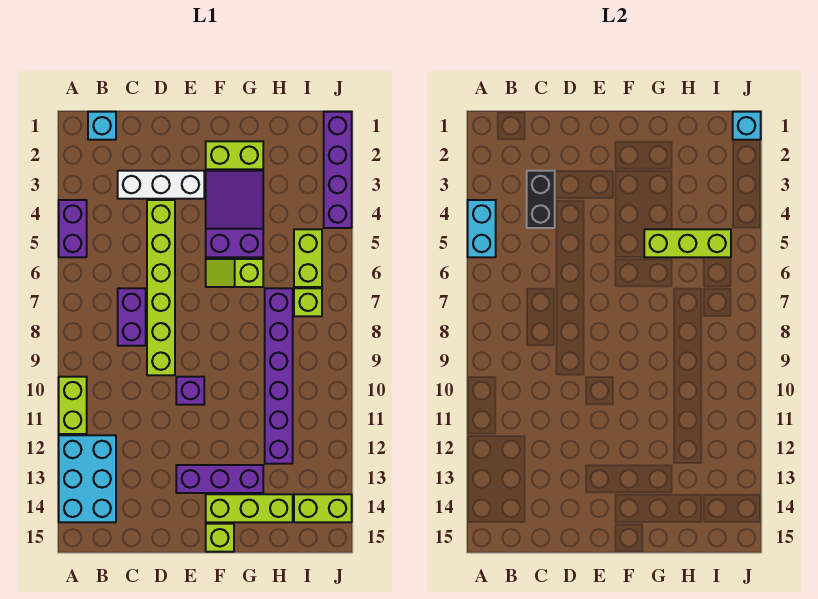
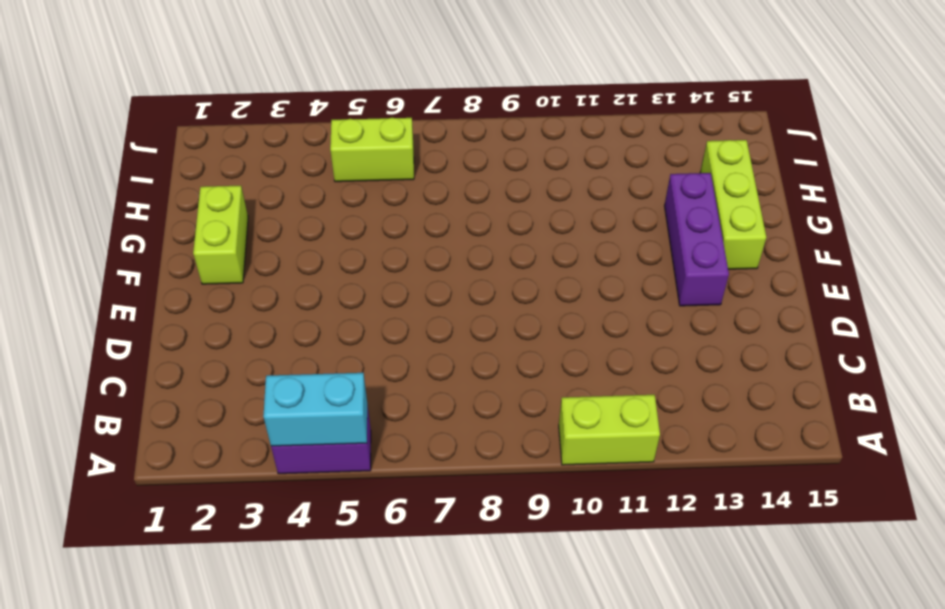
none -> cyan brick A12:B14 level 1
none -> cyan brick B1 level 1
none -> white brick C3:E3 level 1

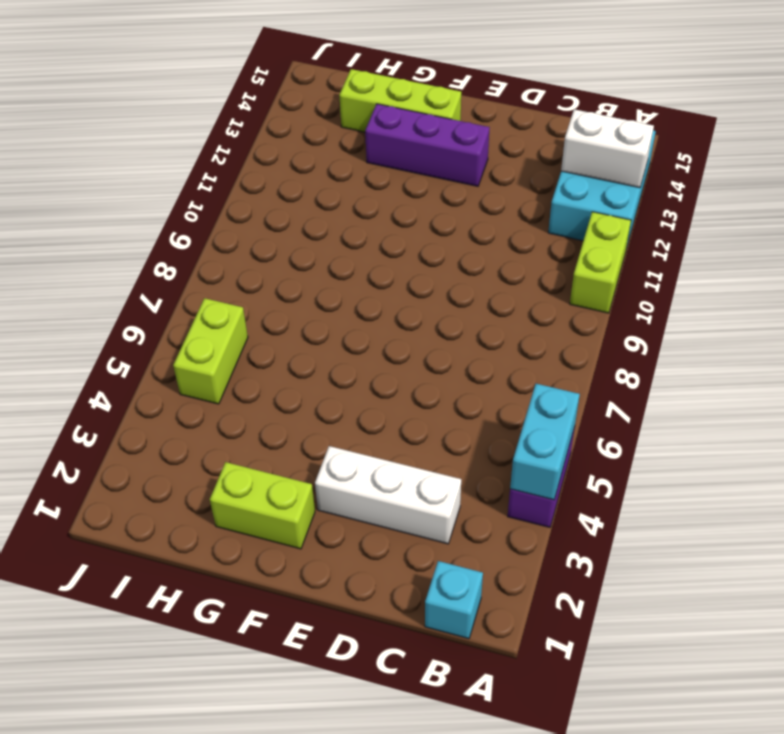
white brick A13:B13 level 2 -> none
none -> purple brick C7:C8 level 1
none -> lime brick D4:D9 level 1
none -> purple brick E10 level 1

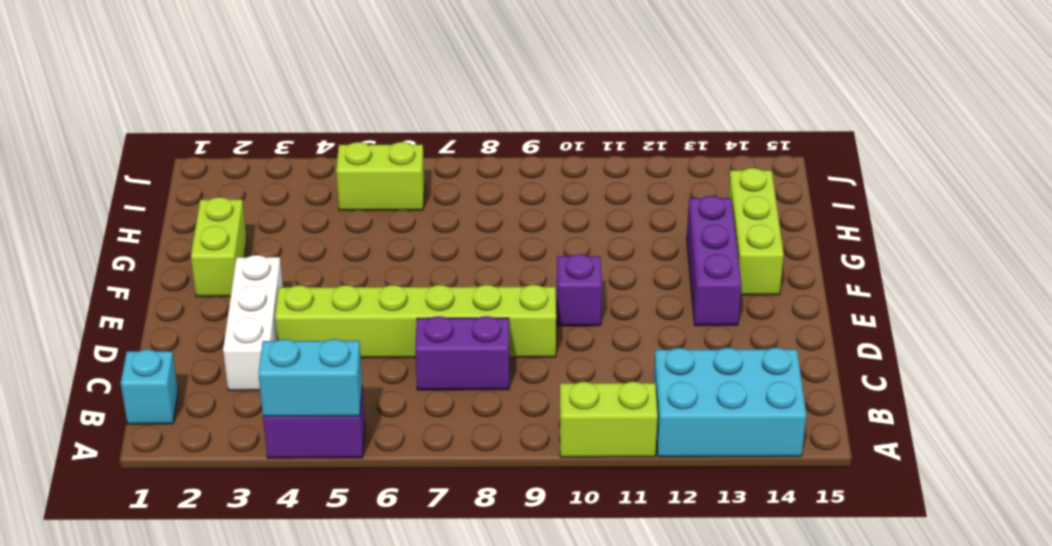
none -> purple slope F3:G5 level 1 top 5
none -> lime slope F6:G6 level 1 top G
none -> lime brick F15 level 1

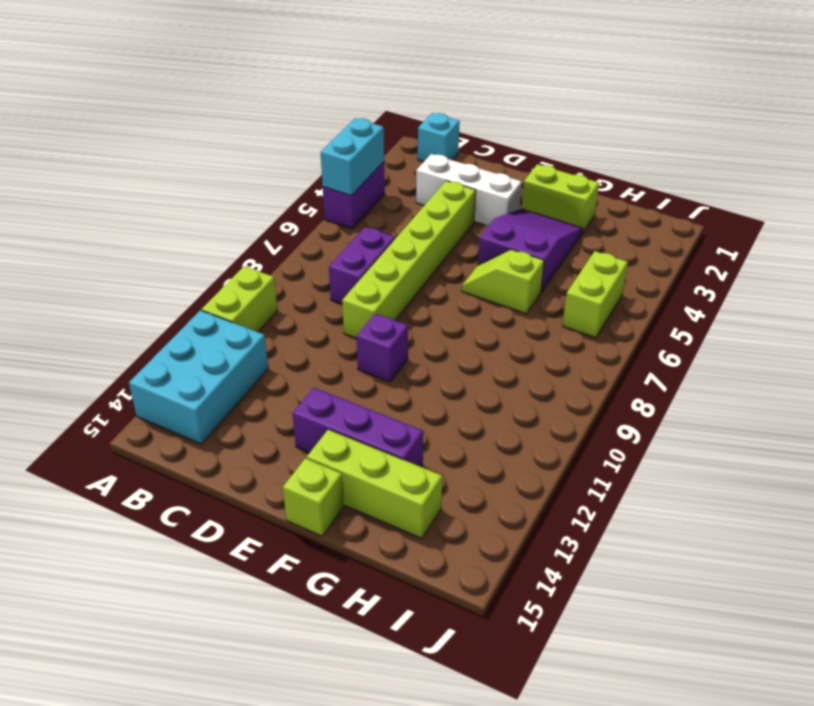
none -> purple brick H7:H12 level 1
none -> lime brick I7 level 1
none -> lime brick I14:J14 level 1

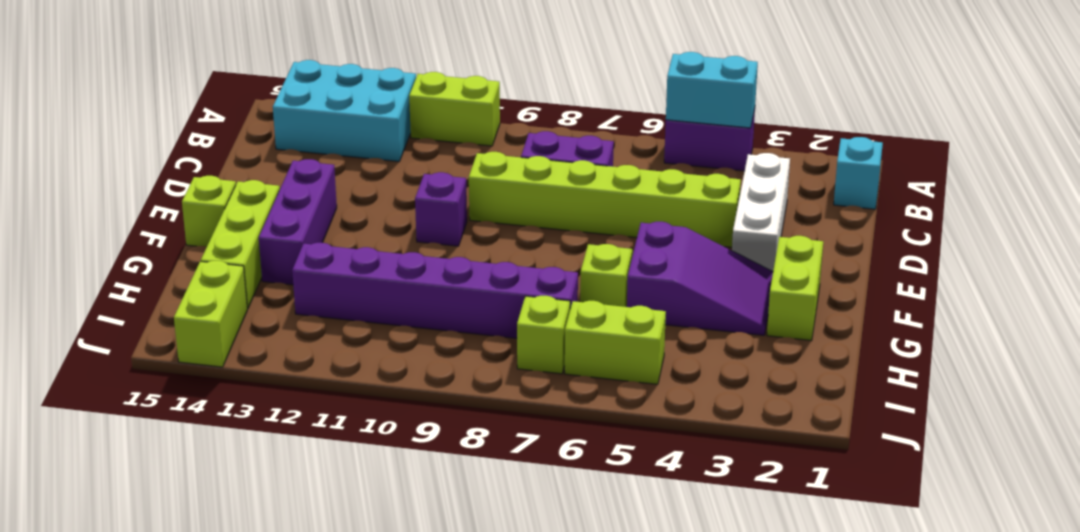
none -> purple brick J1:J4 level 1
none -> black brick C3:C4 level 2
none -> lime brick G5:I5 level 2

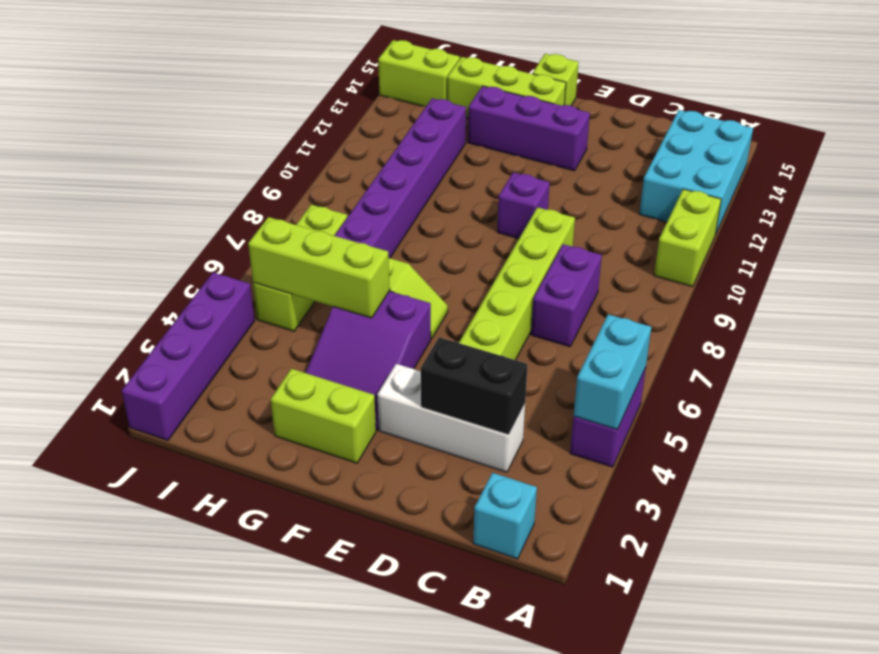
black brick C3:D3 level 2 -> black brick C3:C4 level 2
none -> cyan brick J1 level 2

